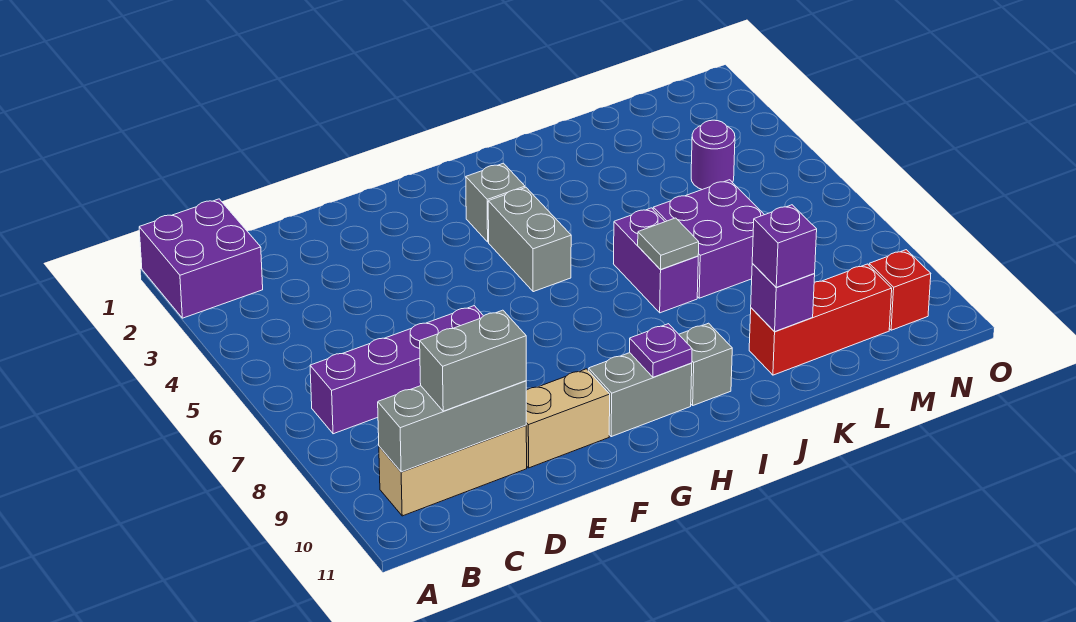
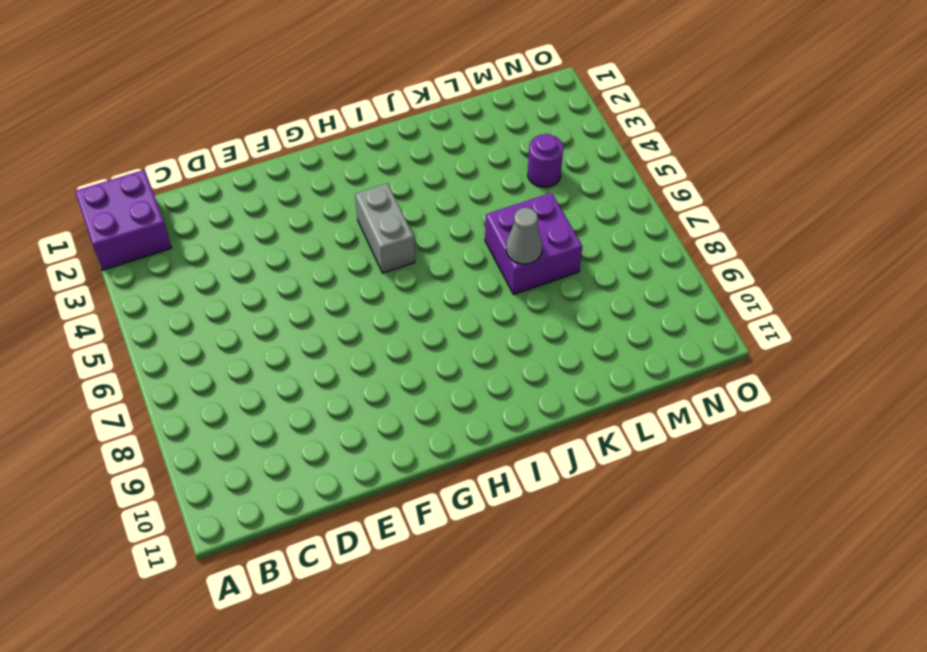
grey cone K7 level 2 -> none
none -> purple brick B7:E7 level 1
none -> tan brick B10:D10 level 1
none -> tan brick E10:F10 level 1

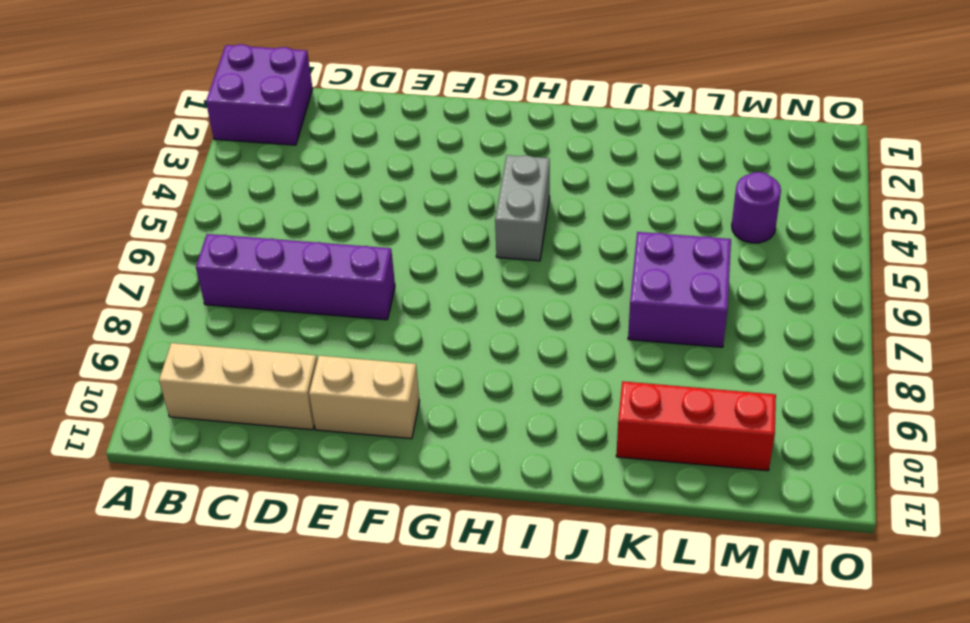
none -> grey brick G10:H10 level 1
none -> grey brick H3 level 1
none -> grey brick I10 level 1

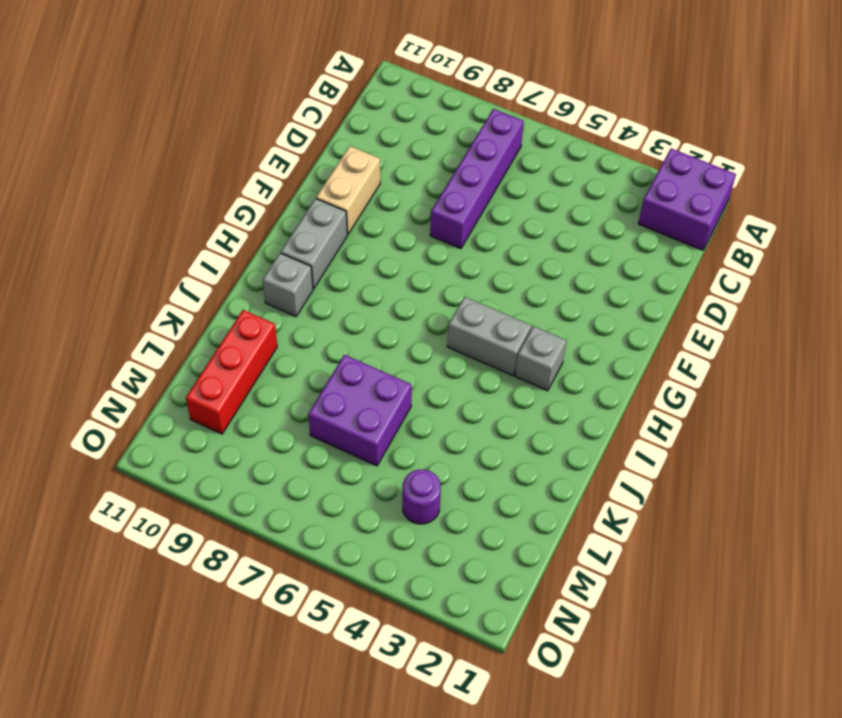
none -> tan brick B10:D10 level 1
none -> purple brick J6:J7 level 1
none -> red brick N10 level 1

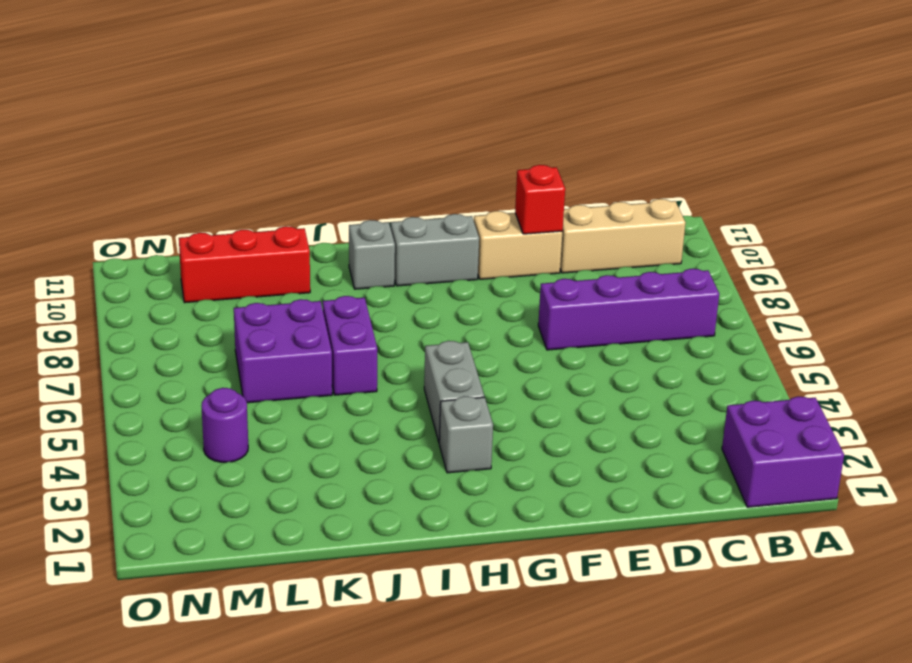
red brick E10 level 2 -> red brick N10 level 1
none -> grey brick B10:D10 level 2
none -> purple plate H10 level 2
none -> grey tile J7 level 2

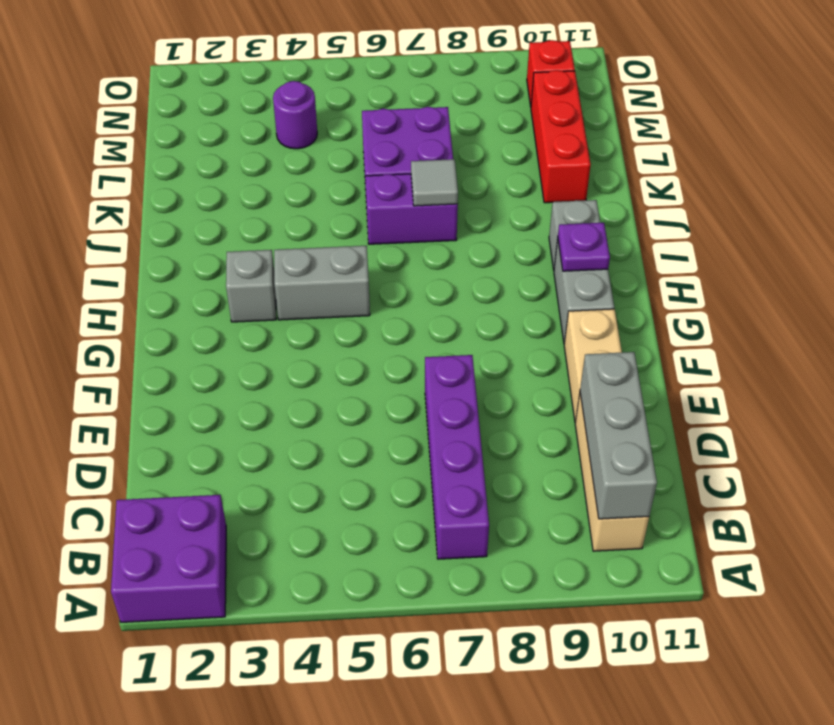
none -> purple brick K10 level 2
none -> grey brick C10:D10 level 3
none -> purple brick K10 level 3

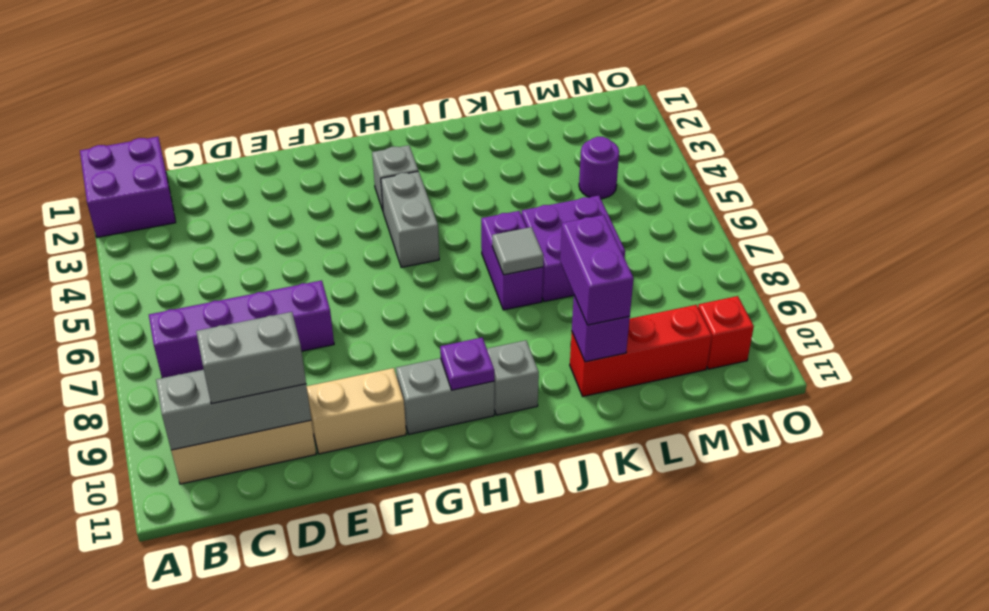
purple brick K9:K10 level 3 -> purple brick K10 level 3

